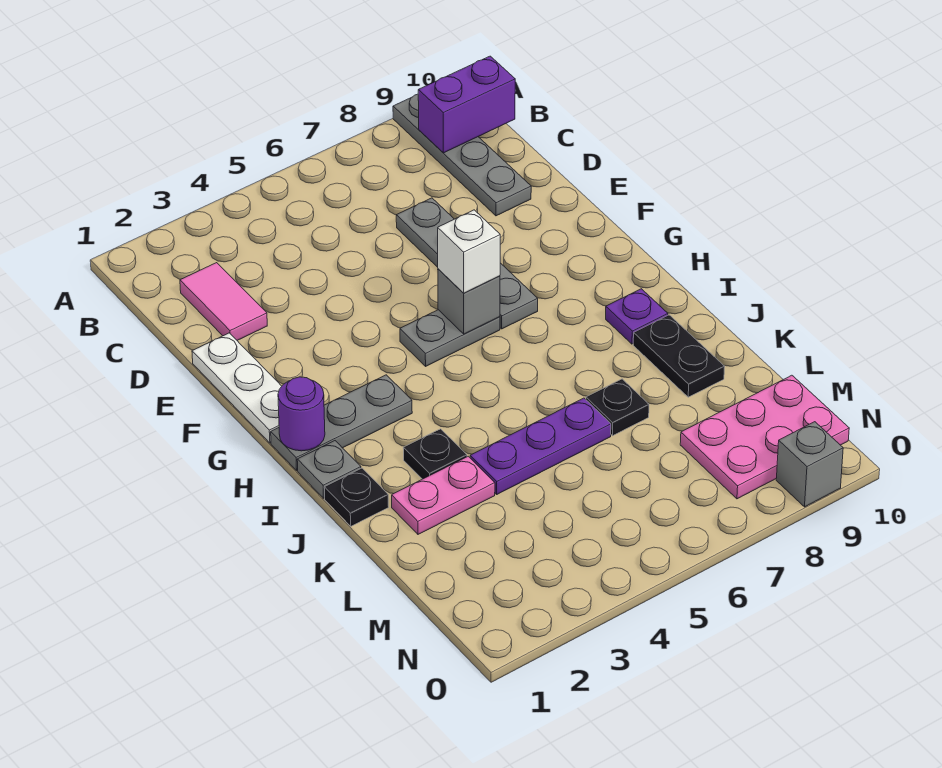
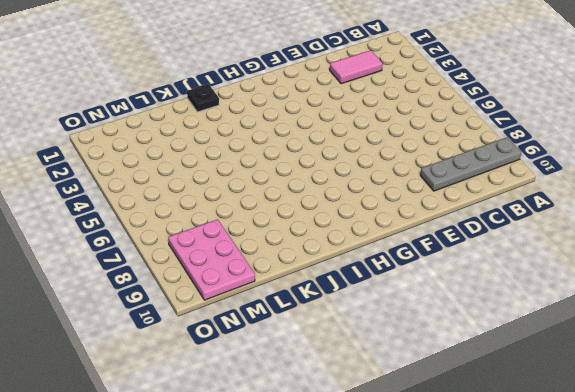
none -> grey plate D7:G7 level 1
none -> white plate E1:G1 level 1
none -> grey plate G5:G6 level 1

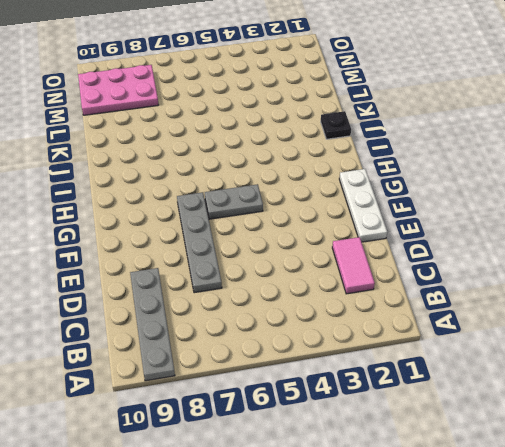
none -> grey plate H1:H3 level 1
none -> grey plate I1 level 1
none -> purple plate I9 level 1

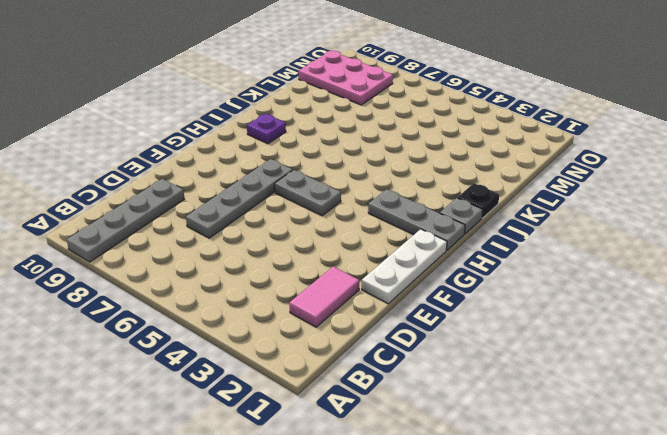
none -> black plate J3 level 1
none -> black plate J9:K9 level 1
none -> pink plate K2:K3 level 1

